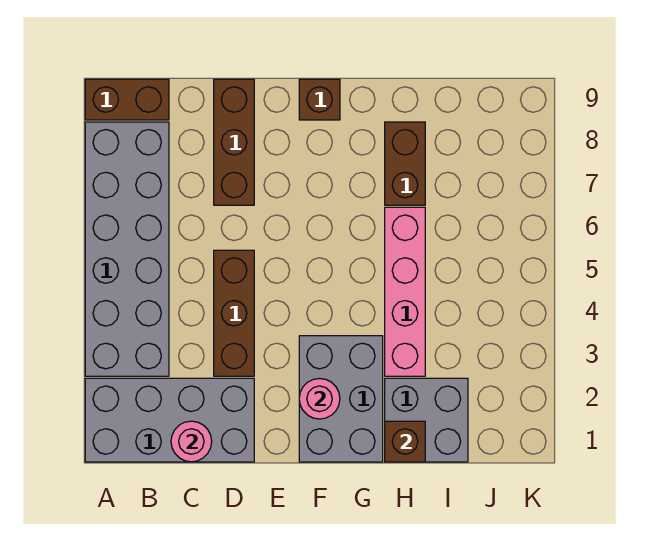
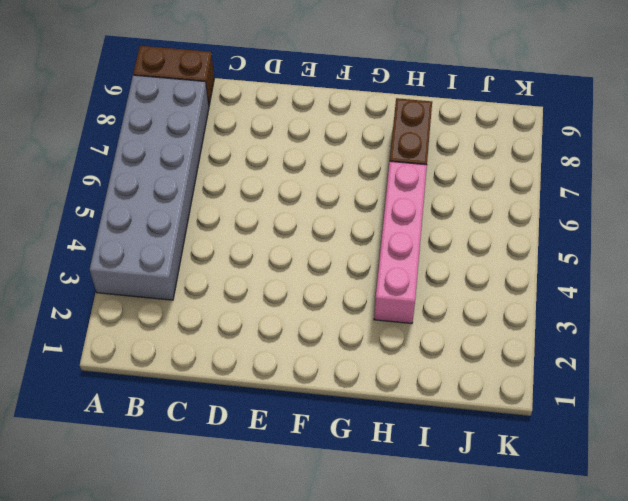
none -> grey brick A1:D2 level 1
none -> brown brick D3:D5 level 1
none -> brown brick D7:D9 level 1

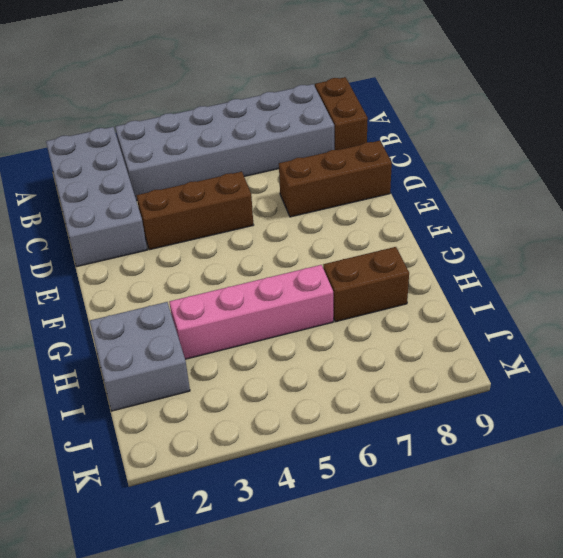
none -> grey brick F1:G3 level 1
none -> brown brick F9 level 1
none -> pink round brick C1 level 2

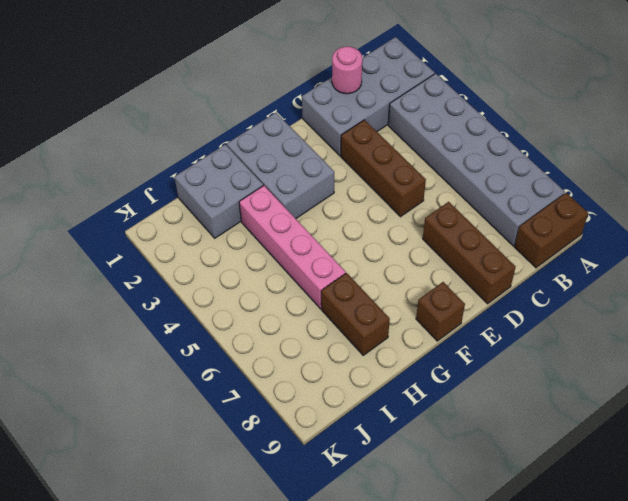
none -> pink round brick F2 level 2
none -> brown brick H1 level 2

